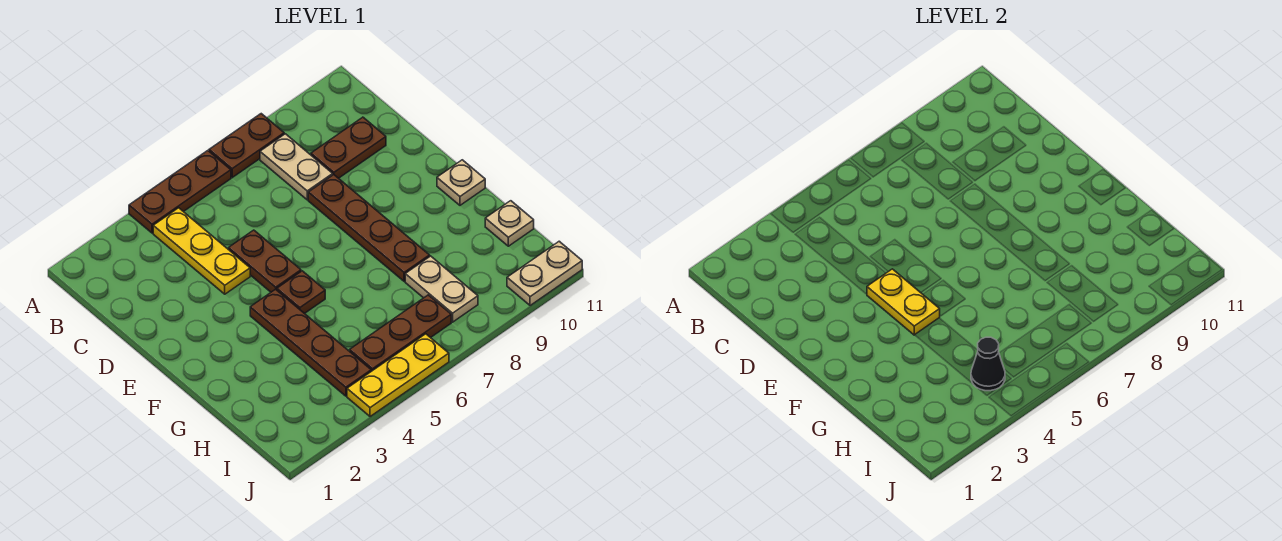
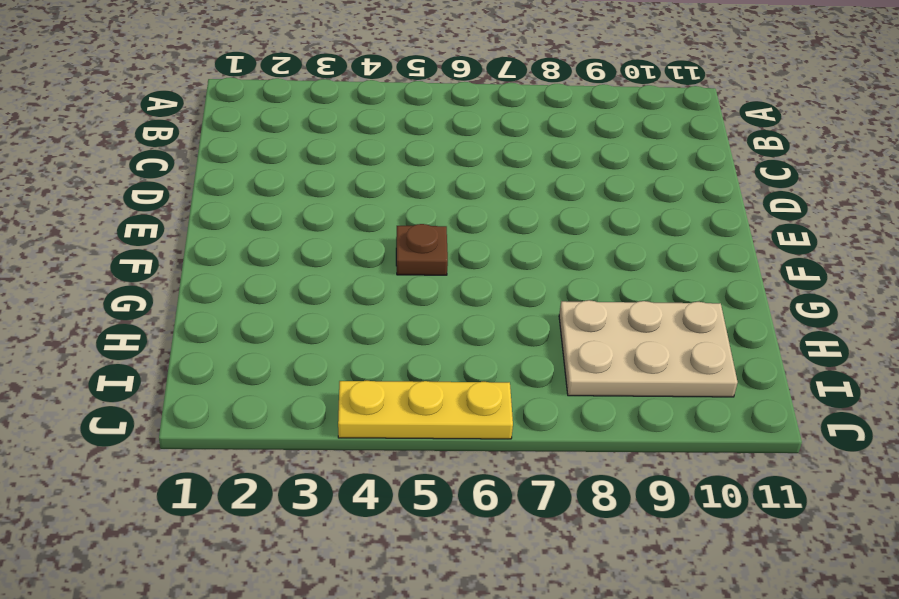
tan plate H8:I10 level 1 -> tan plate H8:I8 level 1
none -> brown plate A4:A6 level 1
none -> brown plate A7:A8 level 1
none -> yellow plate B4:D4 level 1

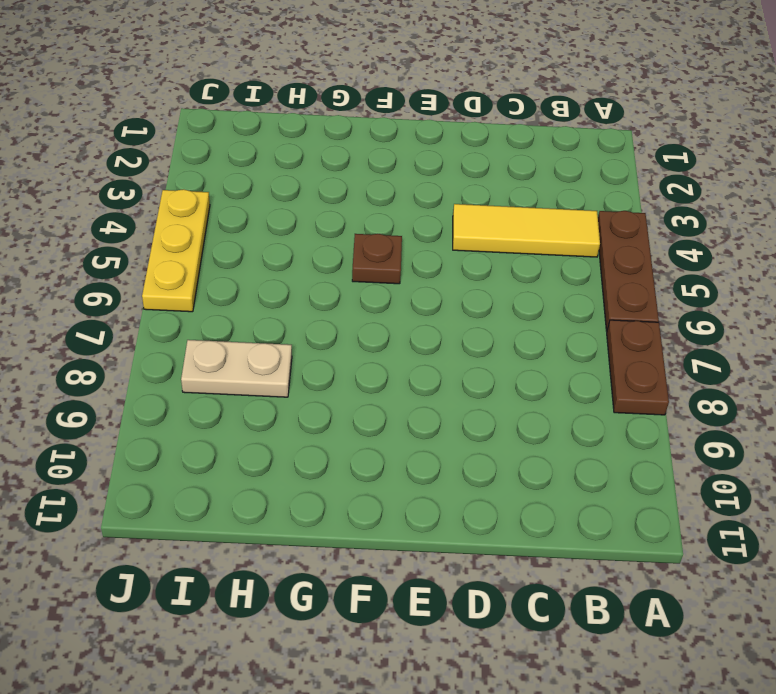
yellow tile B4:D4 level 1 -> yellow plate B4:D4 level 1
none -> tan plate B8:C8 level 1
none -> brown plate C9:C10 level 1
none -> brown plate D5:E5 level 1

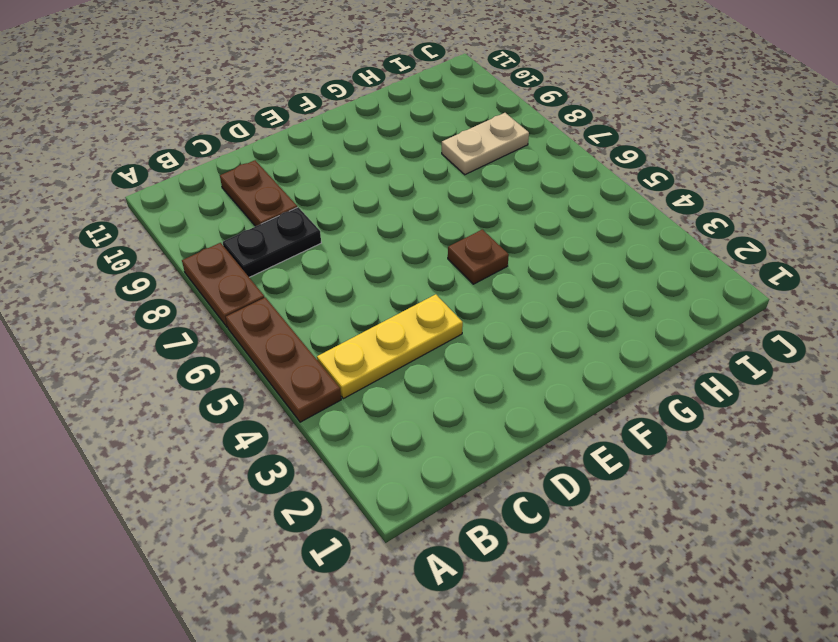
black plate B8:C8 level 1 -> tan plate B8:C8 level 1
none -> brown plate D5:E5 level 1
none -> brown plate D8:G8 level 1
none -> brown plate F4:I4 level 1

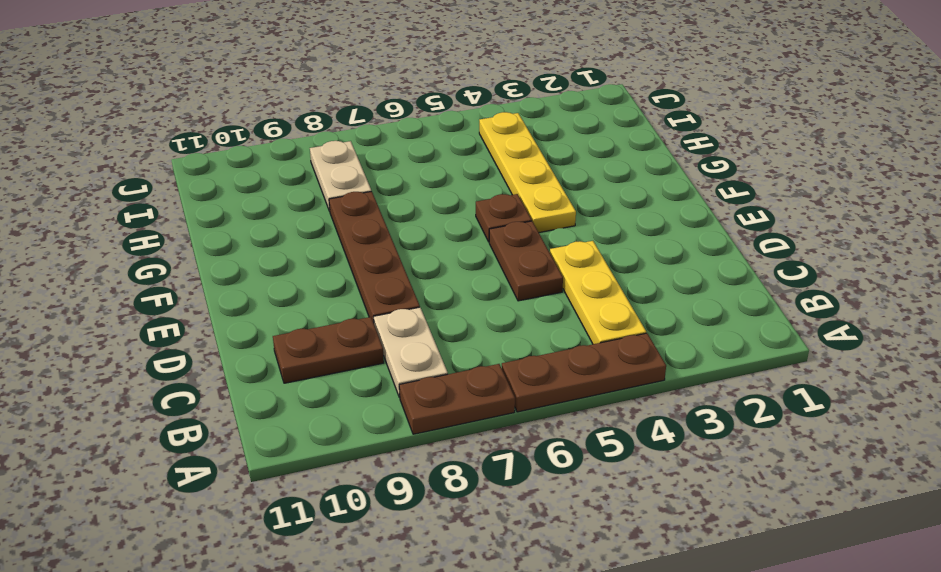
yellow plate F4:I4 level 1 -> brown plate F4:I4 level 1
none -> tan plate F11 level 1
none -> tan plate H11 level 1
none -> brown plate I5:I7 level 1

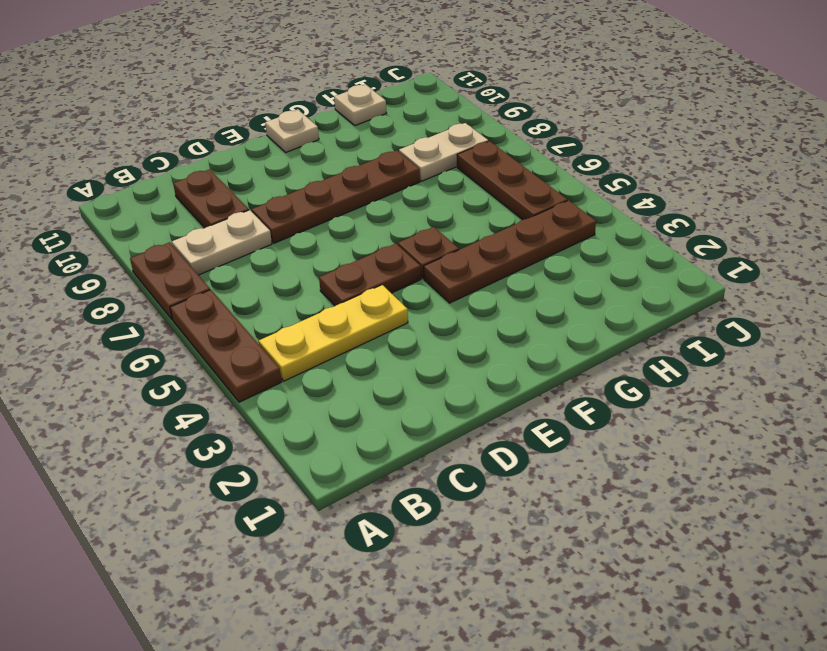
none -> yellow plate J4:J6 level 1
none -> tan plate J10:J11 level 1
none -> yellow plate E4:F4 level 2

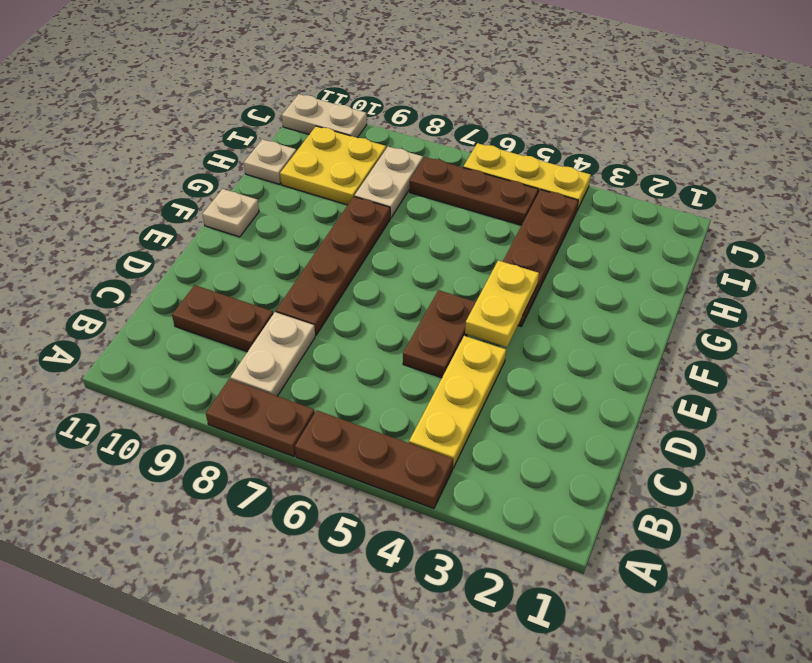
yellow plate H9:I10 level 1 -> none
none -> brown plate F5 level 1
none -> black cone I4 level 2

